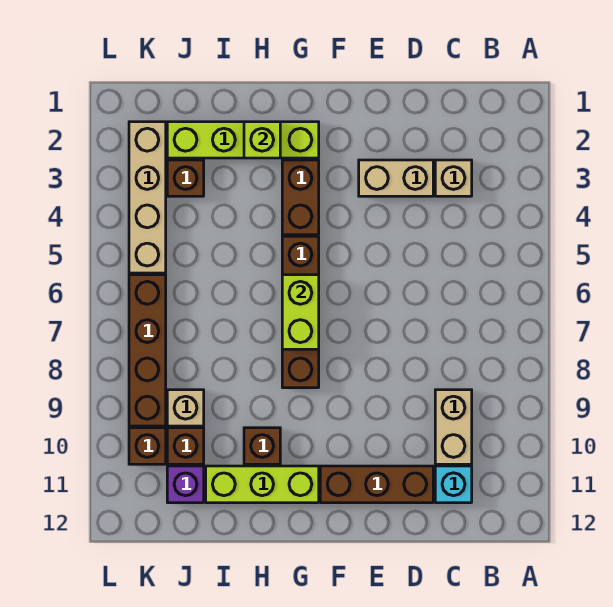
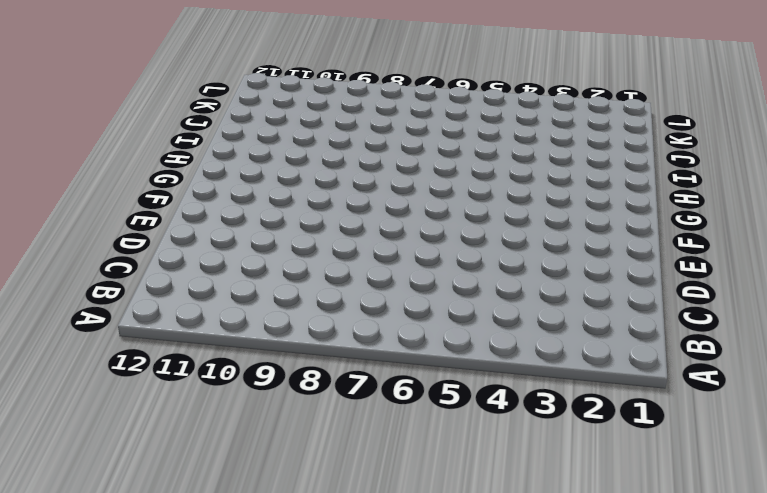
none -> tan brick C3 level 1
none -> tan brick C9:C10 level 1
none -> cyan brick C11 level 1

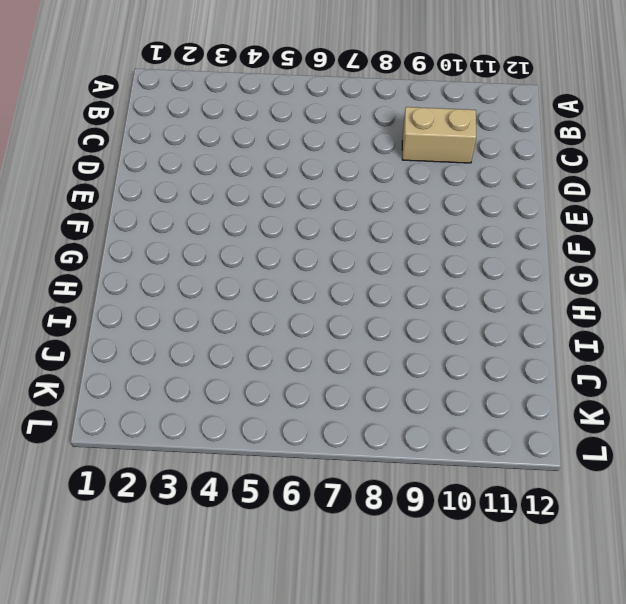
none -> tan brick C3 level 1
none -> cyan brick C11 level 1
none -> tan brick D3:E3 level 1

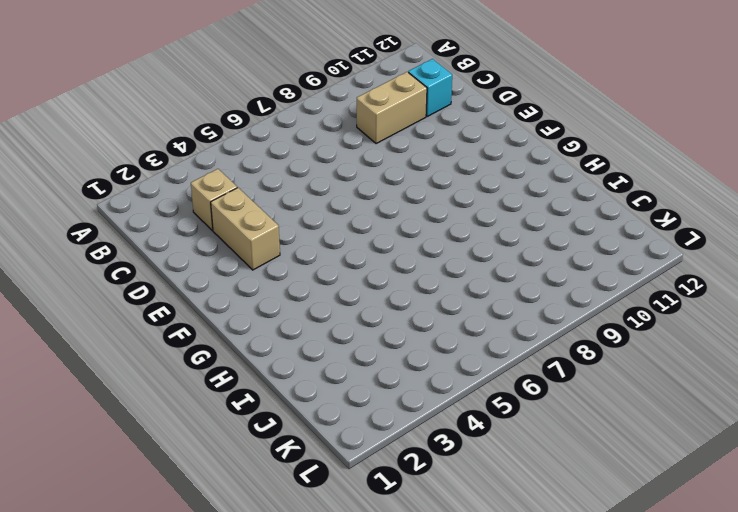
none -> brown brick D11:F11 level 1
none -> lime brick G2:J2 level 1
none -> brown brick G3:G4 level 1

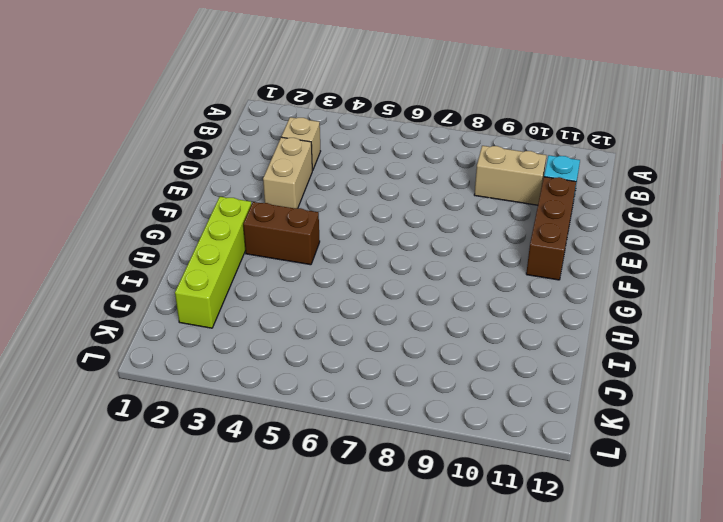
none -> brown brick G5:G8 level 1
none -> lime brick G11:I11 level 1
none -> brown brick H10 level 1

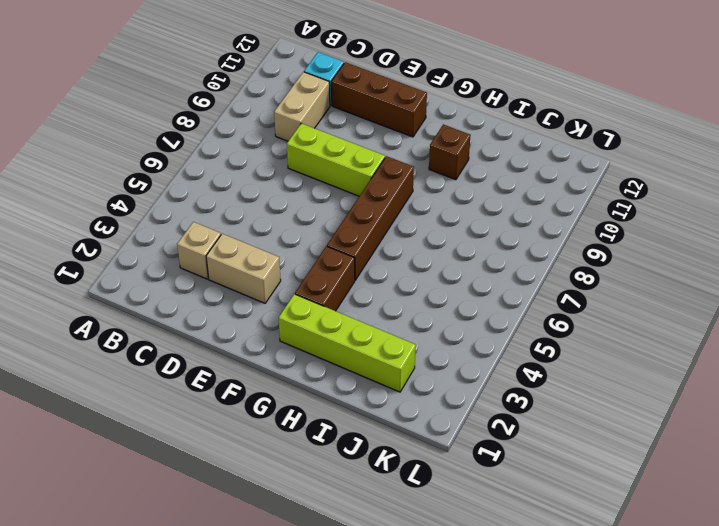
lime brick D8:F8 level 1 -> lime brick G11:I11 level 1
none -> brown brick J3 level 1
none -> tan brick J9 level 1
none -> brown brick J10 level 1

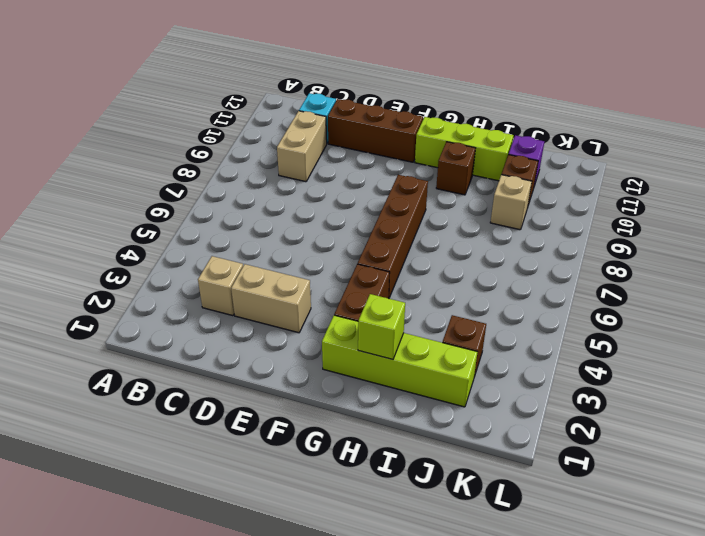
none -> tan brick K2:K5 level 1
none -> brown brick K6:K9 level 1
none -> brown brick K10 level 1

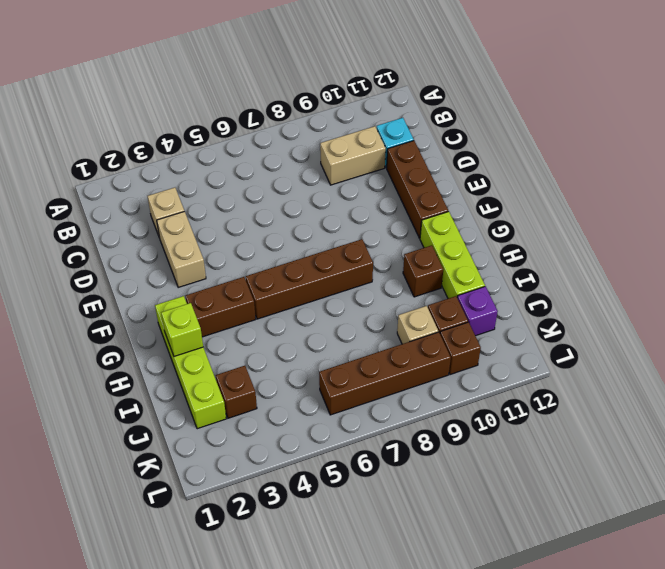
none -> tan brick K2:K5 level 1
none -> lime brick G6:G7 level 2

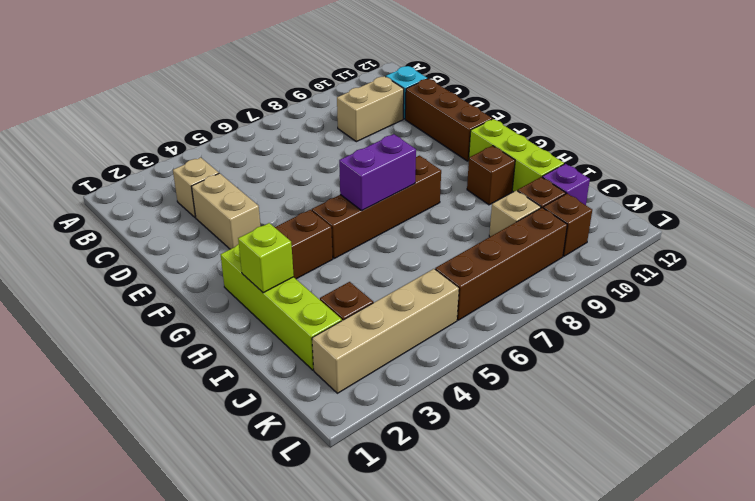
purple brick G6:G7 level 2 -> lime brick G6:G7 level 2

